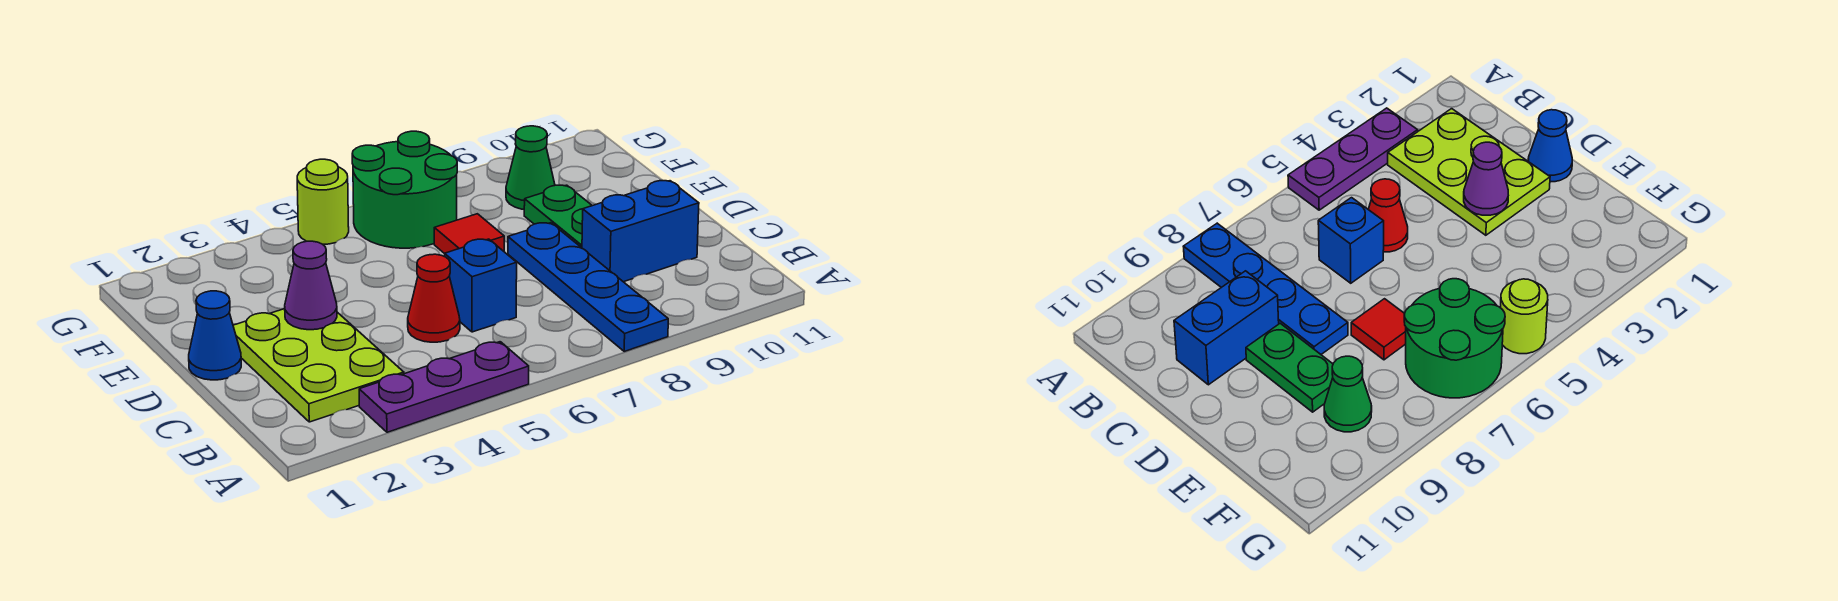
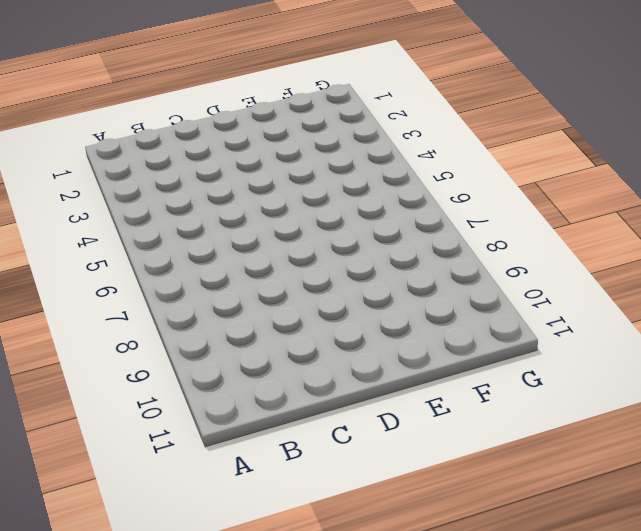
none -> purple plate A3:A5 level 1
none -> blue plate A8:D8 level 1
none -> lime plate B2:D3 level 1

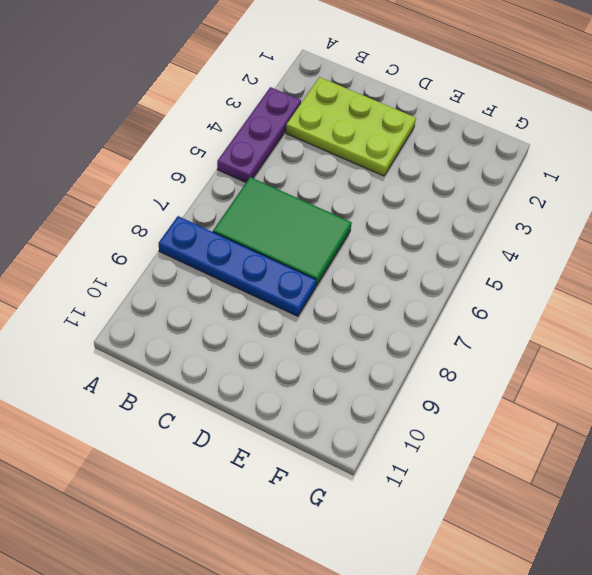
green tile B6:D7 level 1 -> blue brick C6 level 1
none -> red cone C5 level 1
none -> blue brick C9:C10 level 1
none -> blue cone D1 level 1

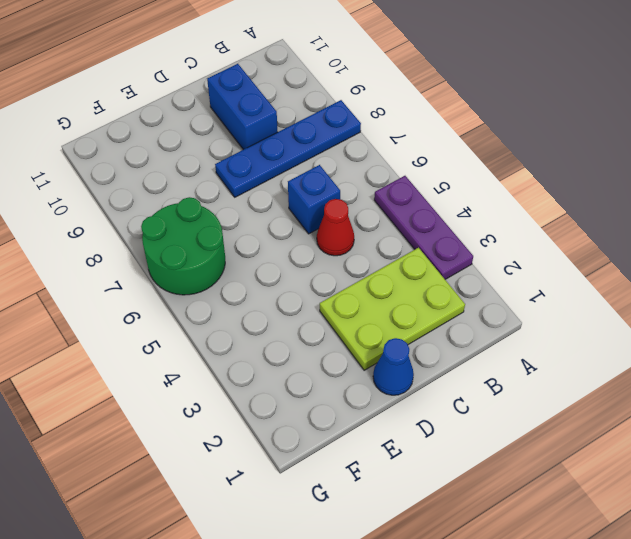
none -> green plate D9:E9 level 1
none -> red tile E7 level 1
none -> green cone F9 level 1

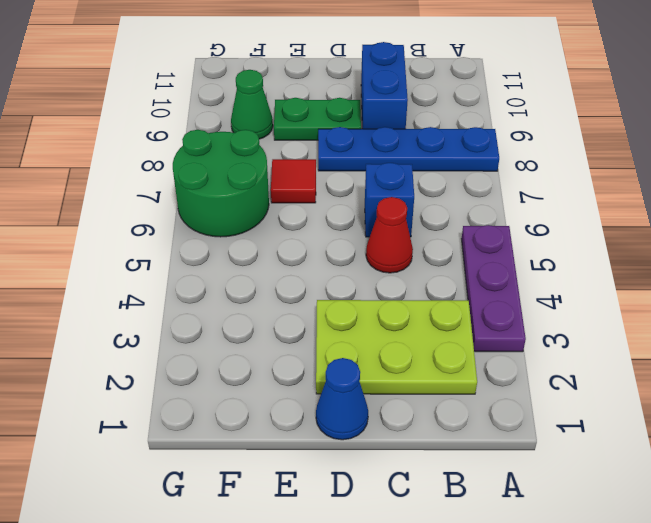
none -> lime round brick G5 level 1
none -> purple cone D3 level 2

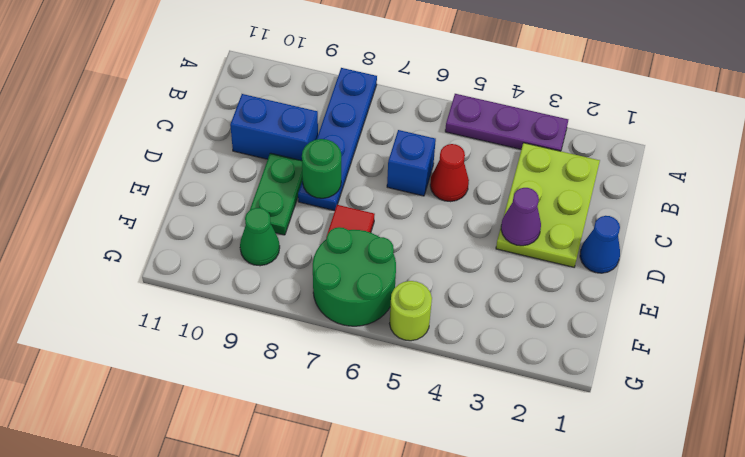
green round brick D8 level 2 -> none

